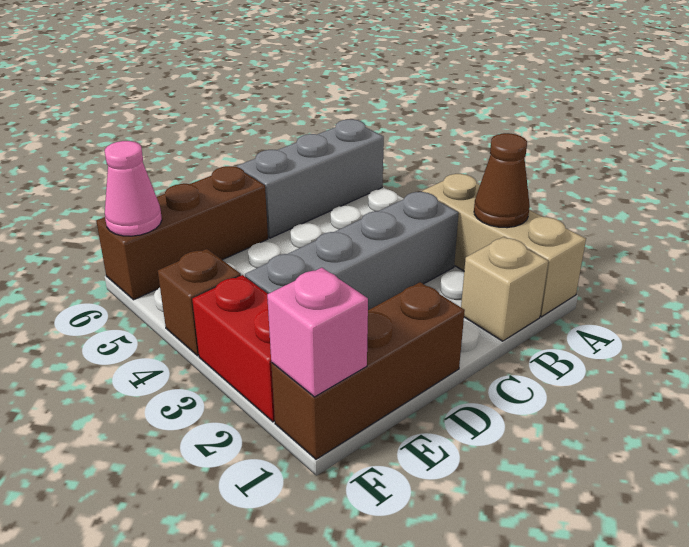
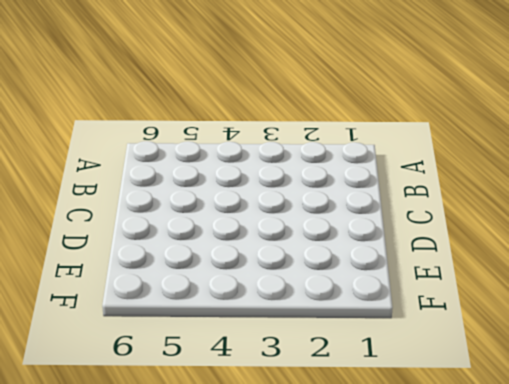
none -> tan brick A1:A3 level 1
none -> grey brick A6:C6 level 1

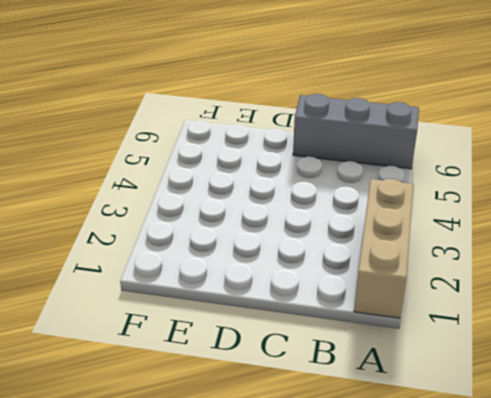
none -> tan brick B1 level 1
none -> grey brick B3:E3 level 1

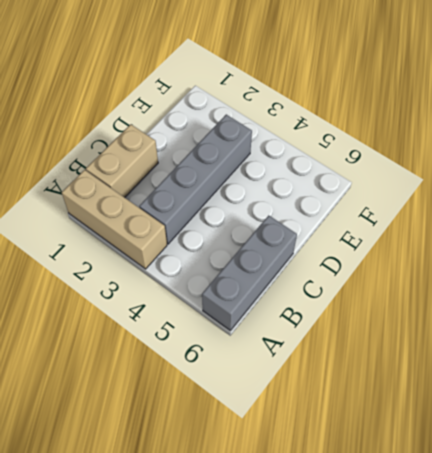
tan brick B1:C1 level 1 -> tan brick B1 level 1
none -> brown brick D1:F1 level 1
none -> brown brick D6:F6 level 1

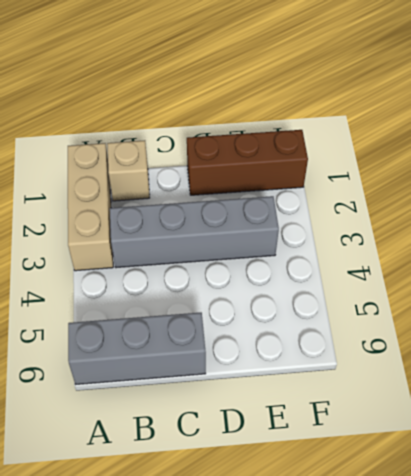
none -> brown brick D6:F6 level 1
none -> red brick F2:F3 level 1

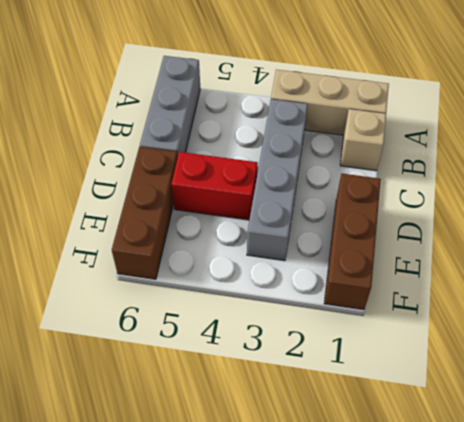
red brick D4:D5 level 1 -> red brick F2:F3 level 1
none -> brown brick F4 level 1
none -> brown cone A2 level 2

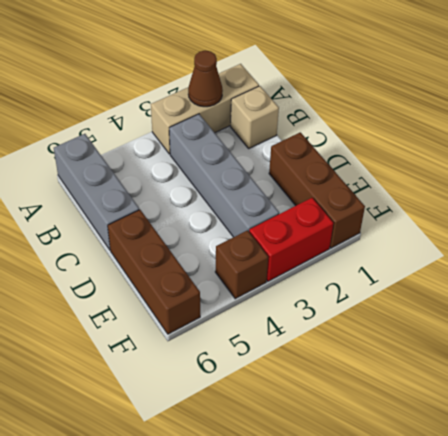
none -> pink brick F1 level 2
none -> pink cone F6 level 2

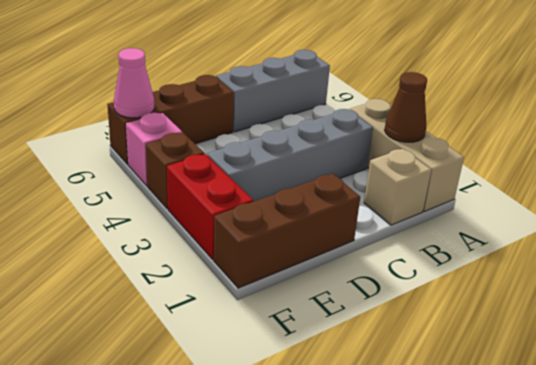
pink brick F5 level 1 -> pink brick F1 level 2

